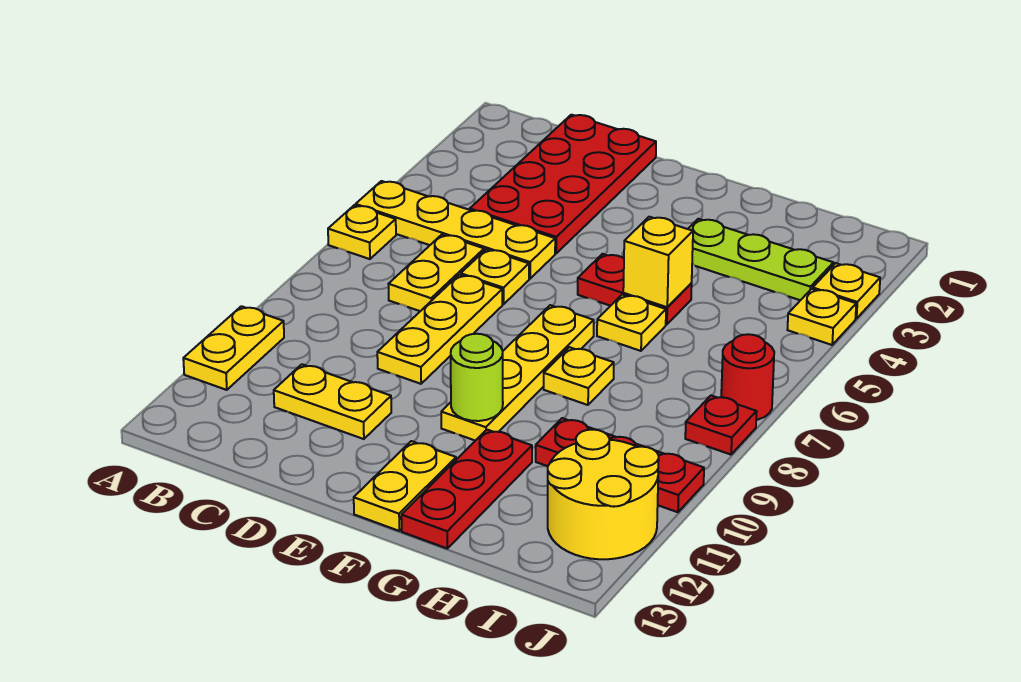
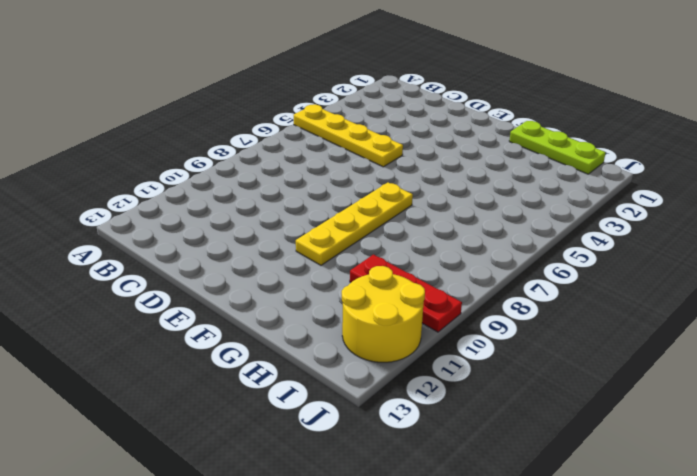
lime plate G1:I1 level 1 -> lime plate G3:I3 level 1
none -> yellow plate A6 level 1
none -> yellow plate A10:A11 level 1
none -> red plate C1:D4 level 1

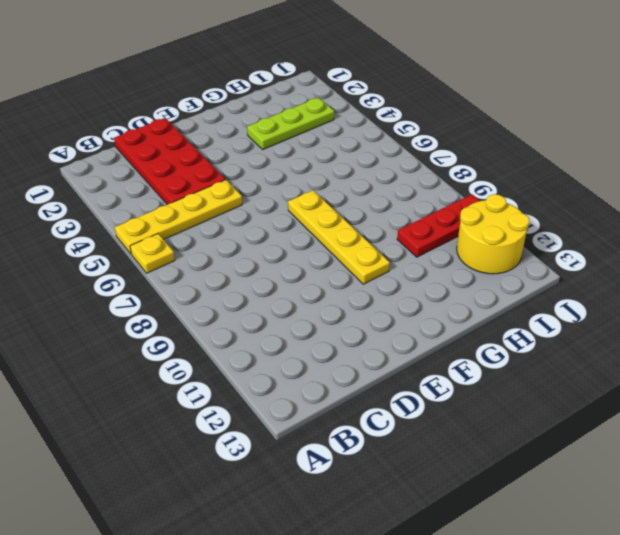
none -> yellow plate A10:A11 level 1
none -> yellow plate C6:C7 level 1
none -> yellow plate C11:D11 level 1

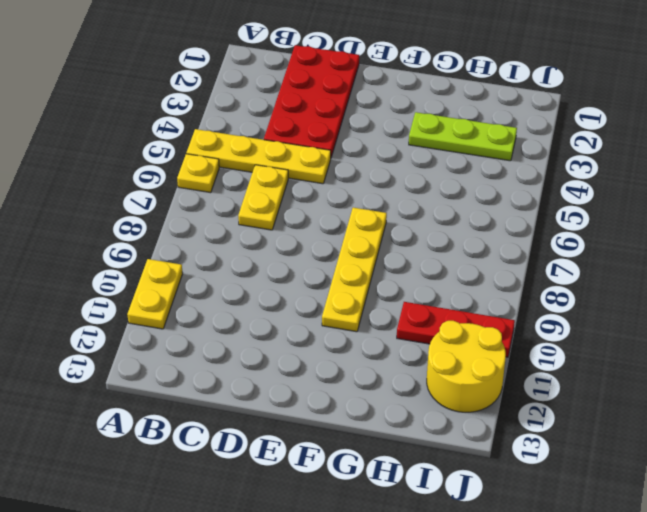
none -> yellow plate C11:D11 level 1
none -> yellow plate D6 level 1
none -> yellow plate D7:D9 level 1

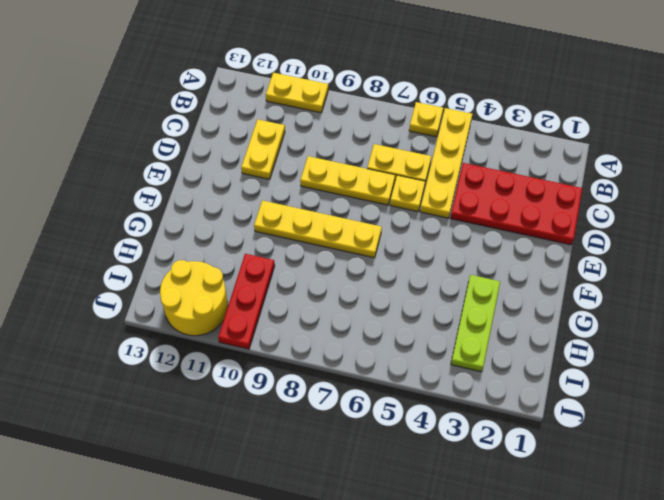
none -> red plate F5:G5 level 1
none -> yellow plate F12:F13 level 1
none -> yellow plate G6 level 1

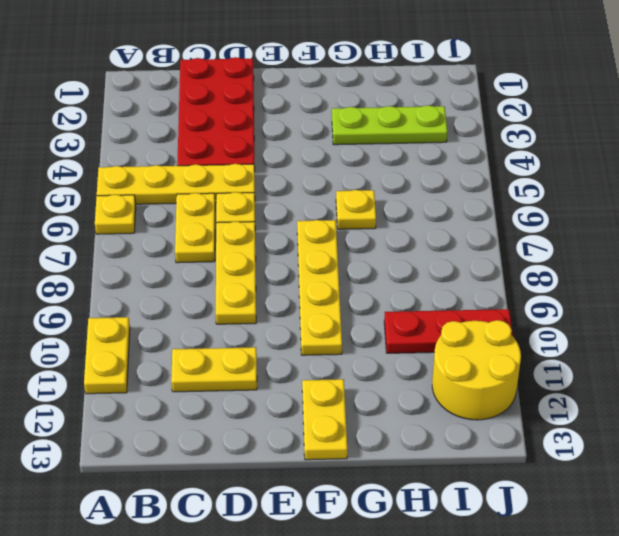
none -> red plate F5:G5 level 1
none -> yellow plate G8 level 1
none -> red plate G11:G13 level 1

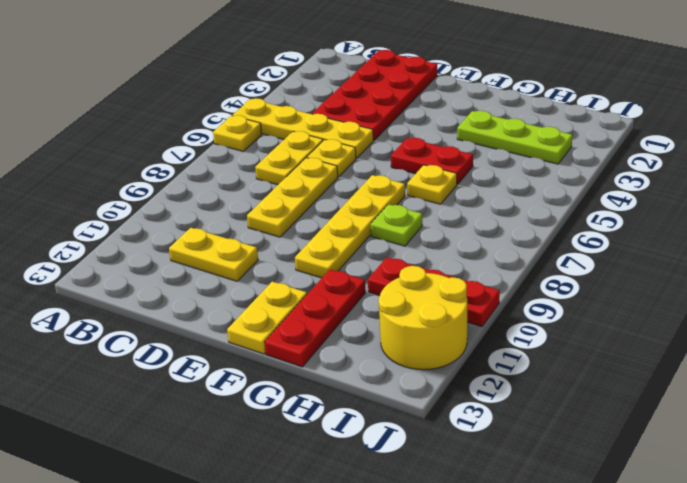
lime plate G8 level 1 -> yellow plate G8 level 1
none -> yellow plate A10:A11 level 1
none -> yellow plate J3 level 1
none -> yellow plate J4 level 1

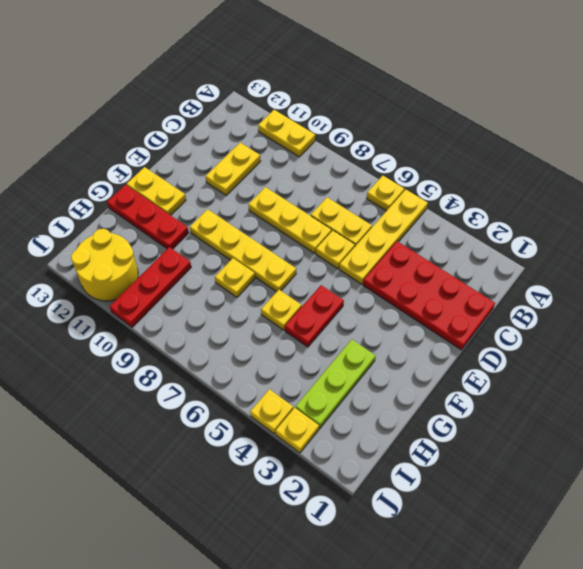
none -> red round brick J7 level 1
none -> red plate J8 level 1
none -> lime round brick F10 level 2

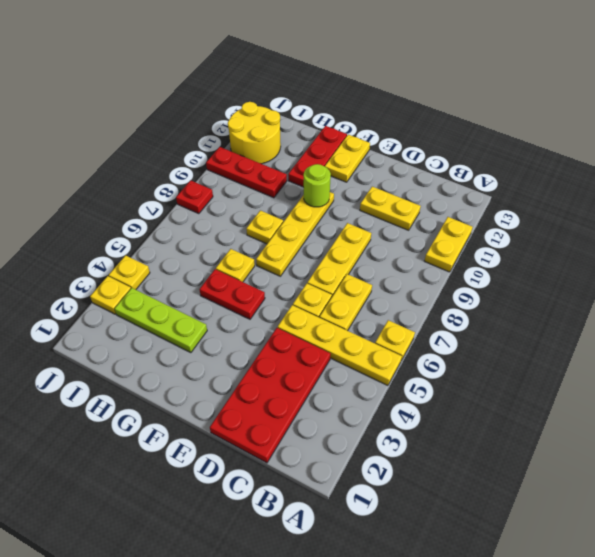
none -> red round brick J7 level 1
none -> yellow brick G5 level 2

